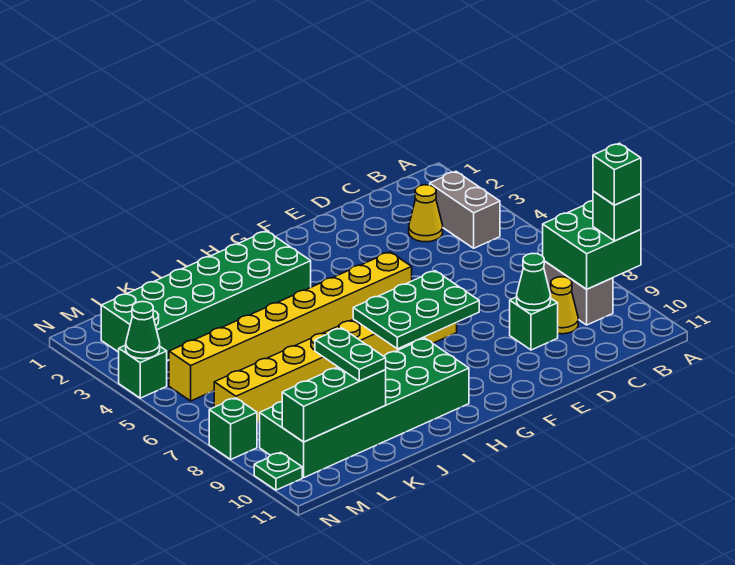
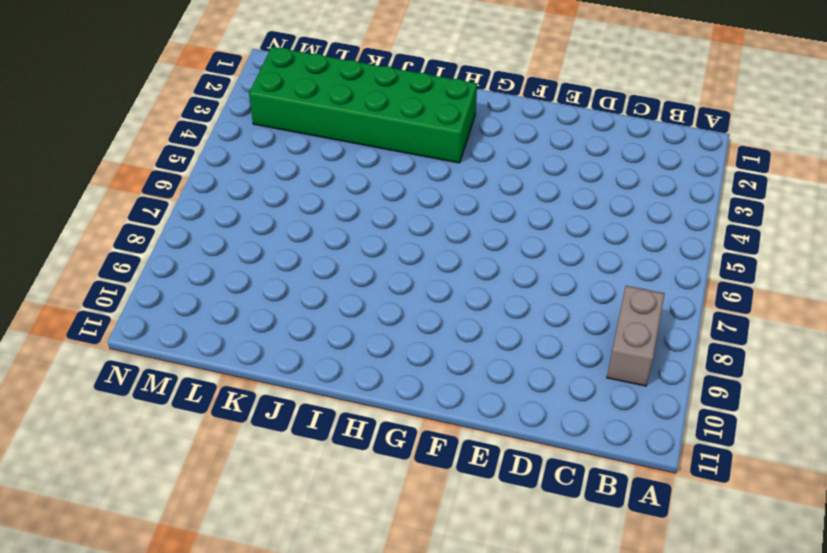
none -> grey brick B3:B4 level 1
none -> yellow cone C3 level 1
none -> yellow cone C9 level 1

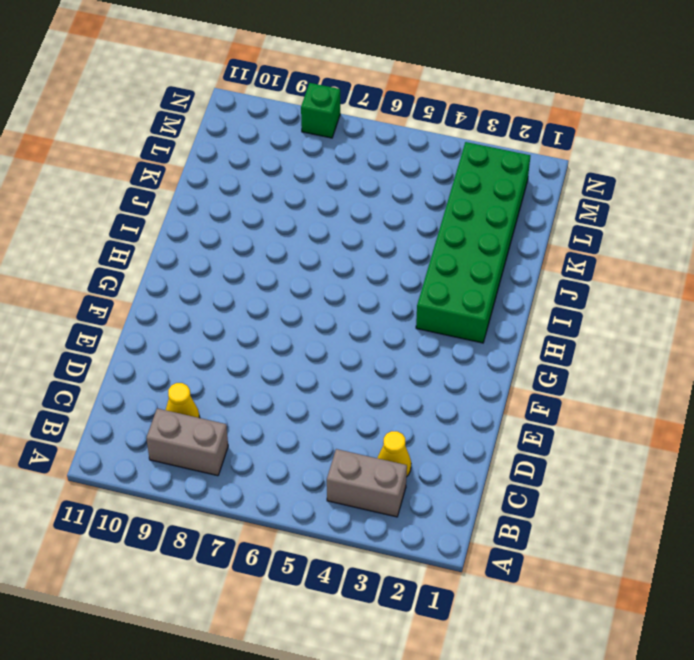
none -> green brick D9 level 1
none -> yellow brick F5:M5 level 1
none -> yellow brick F7:M7 level 1

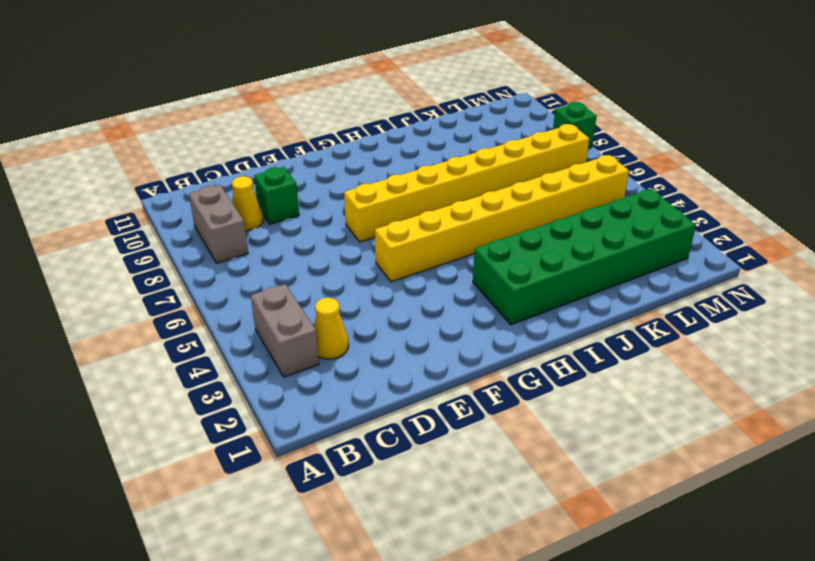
none -> green brick H9:M10 level 1
none -> green brick N4 level 1
none -> green plate N10 level 1

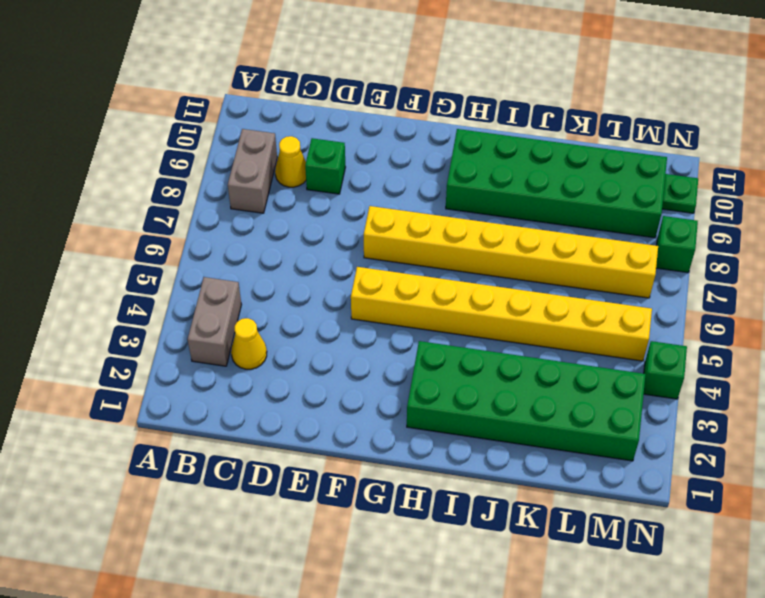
none -> green brick A8:B9 level 2
none -> green cone D9 level 2
none -> green plate F7:H8 level 2

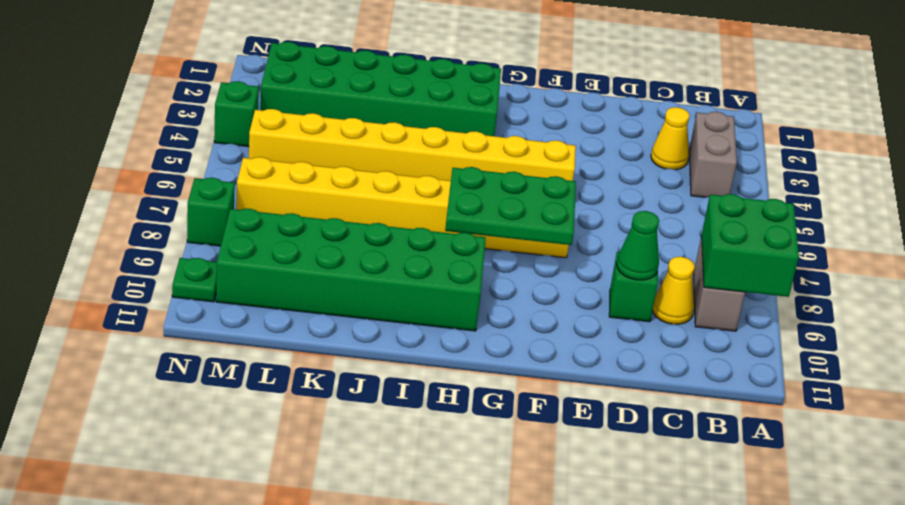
none -> green brick K10:M10 level 2
none -> green cone N4 level 2
none -> green brick A9 level 3

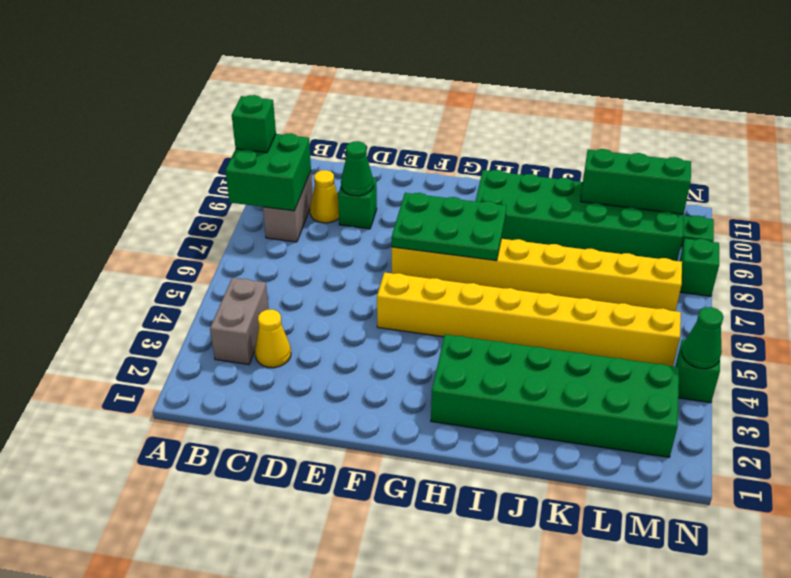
none -> green plate K9:K10 level 3
none -> green brick A9 level 4

